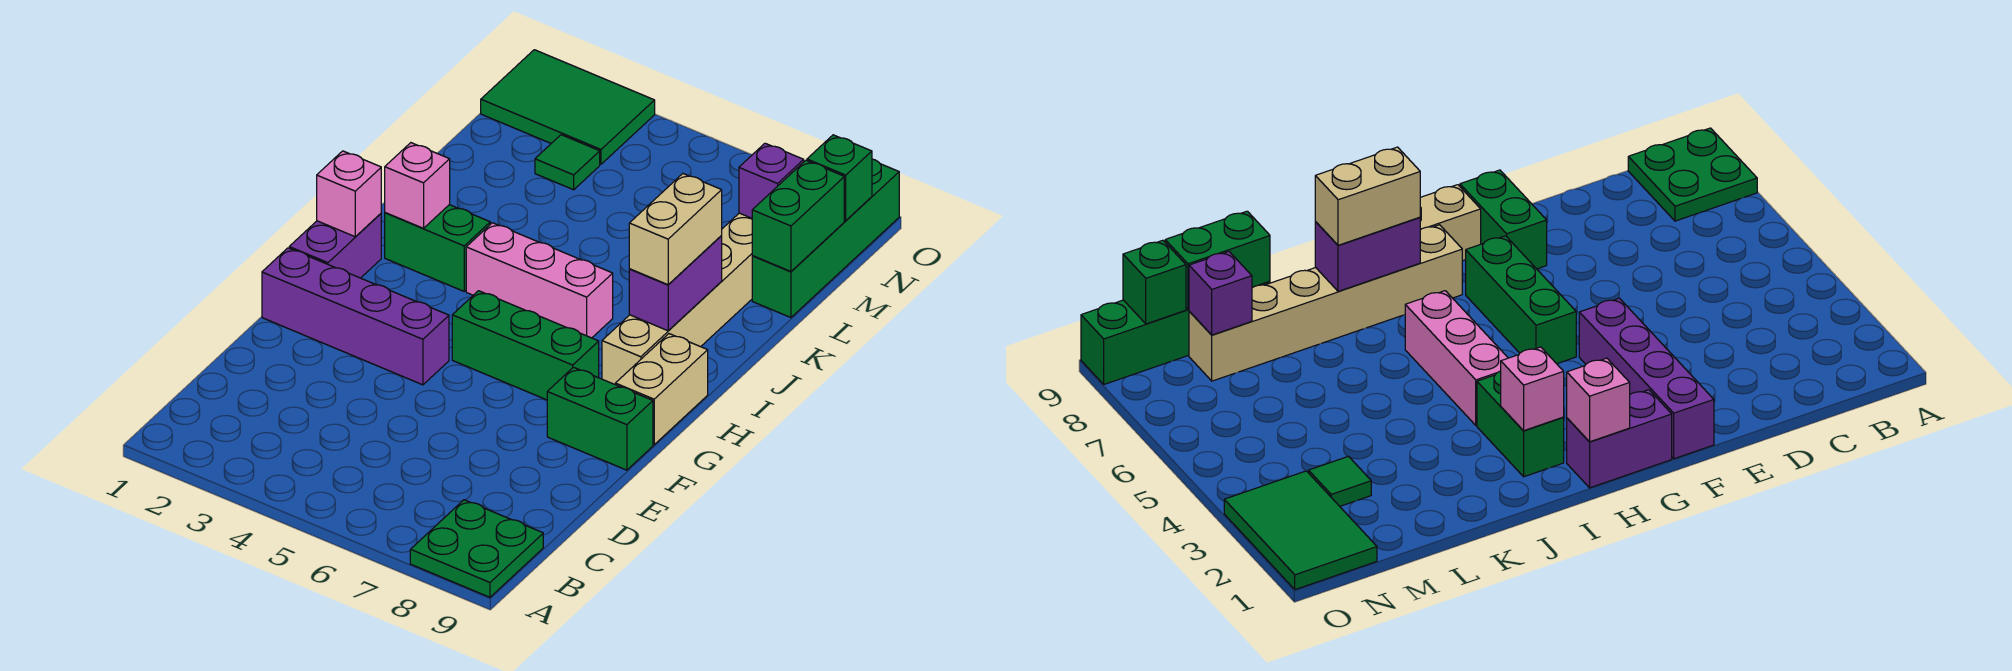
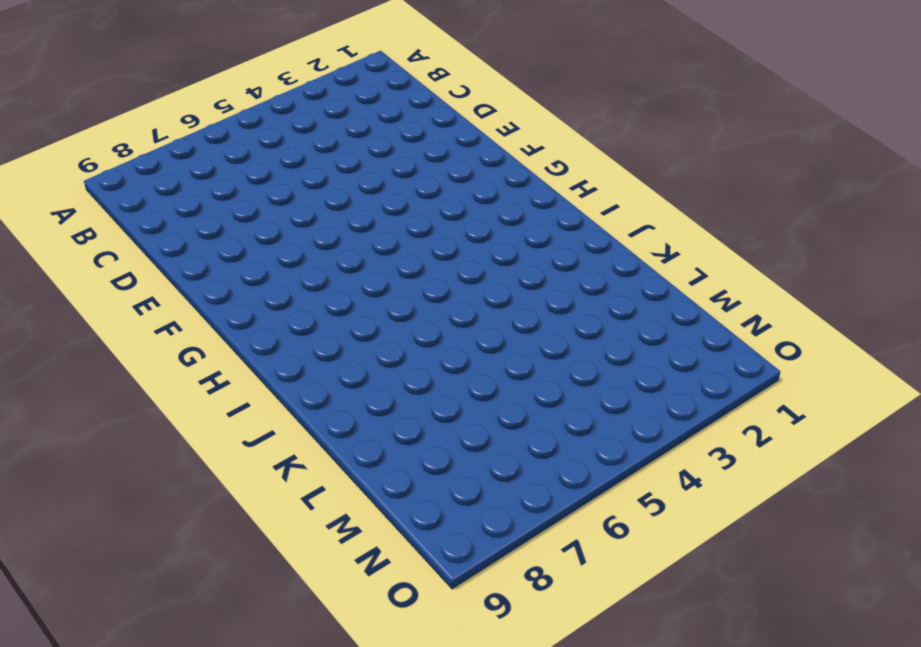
none -> green plate A8:B9 level 1
none -> purple brick F1:F4 level 1
none -> green brick F8:F9 level 1

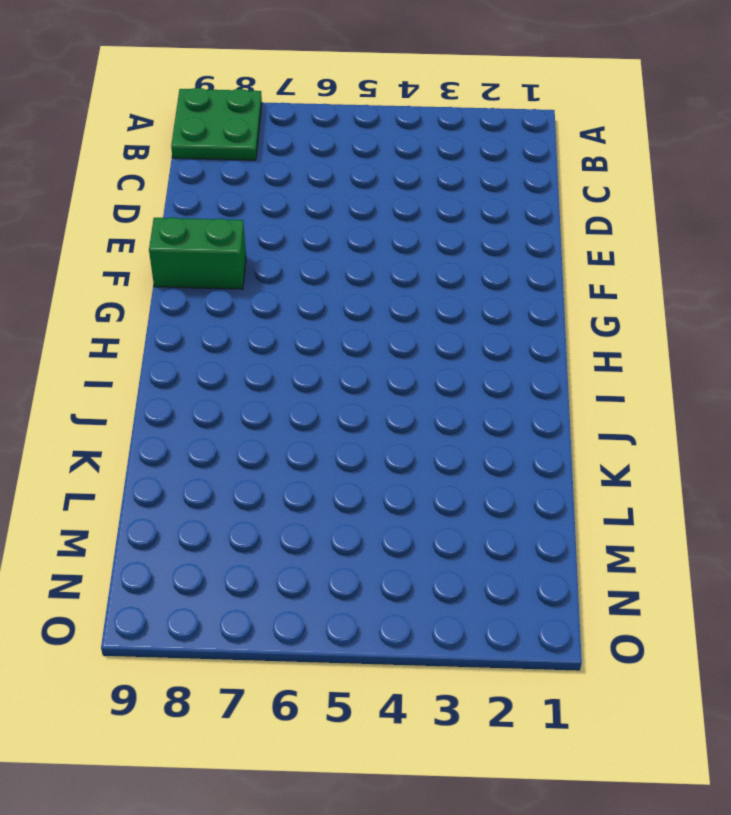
none -> purple brick F1:F4 level 1
none -> purple brick G1:H1 level 1
none -> green brick G5:G7 level 1

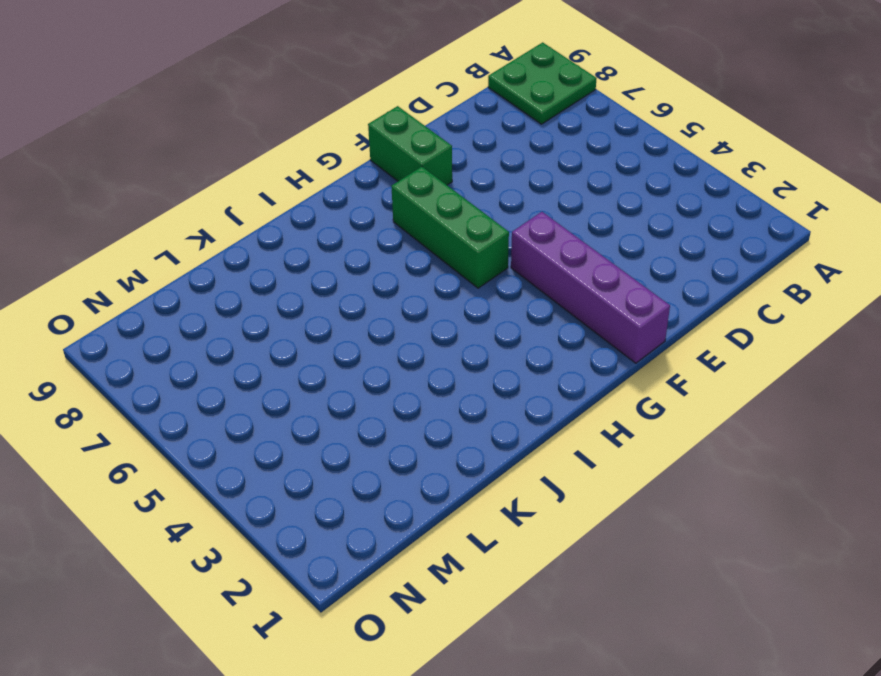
none -> purple brick G1:H1 level 1
none -> tan brick G9:H9 level 1
none -> tan brick H8:M8 level 1

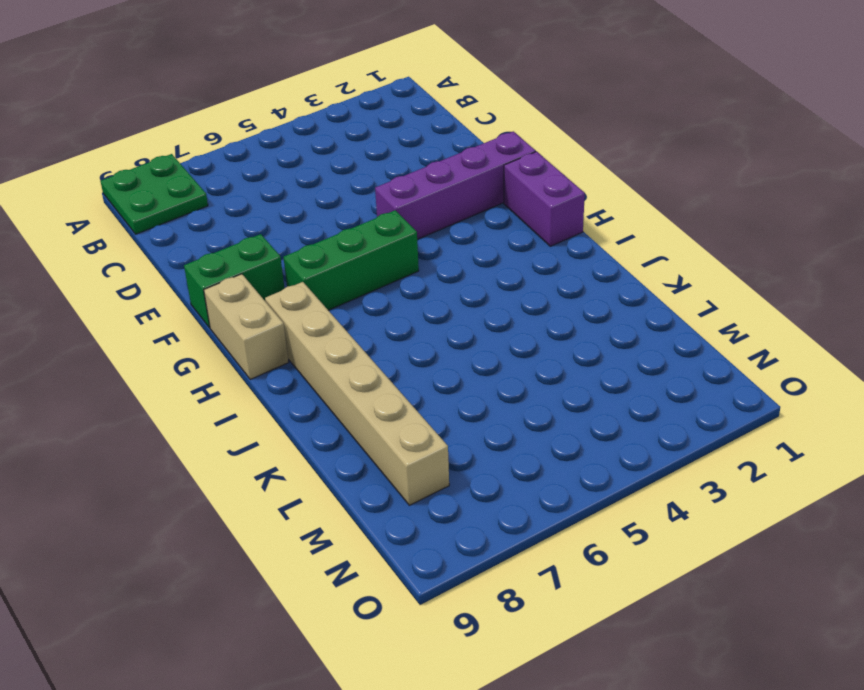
none -> green brick I2:I3 level 1
none -> pink brick I4:I6 level 1
none -> green brick L9:O9 level 1

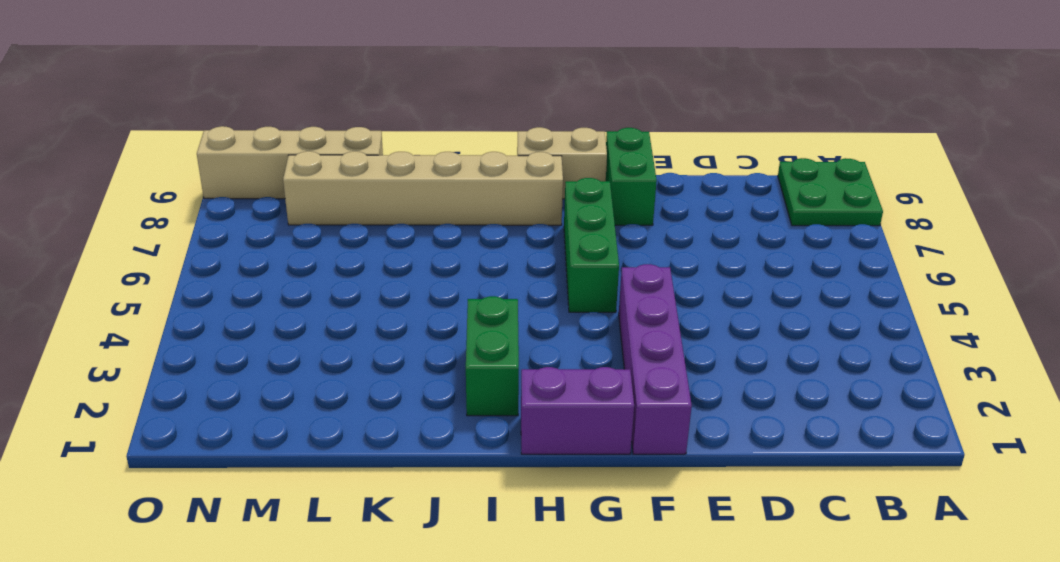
tan brick L9:O9 level 1 -> green brick L9:O9 level 1
none -> pink brick I4:I6 level 1
none -> green tile M3 level 1
none -> green tile N1:O3 level 1

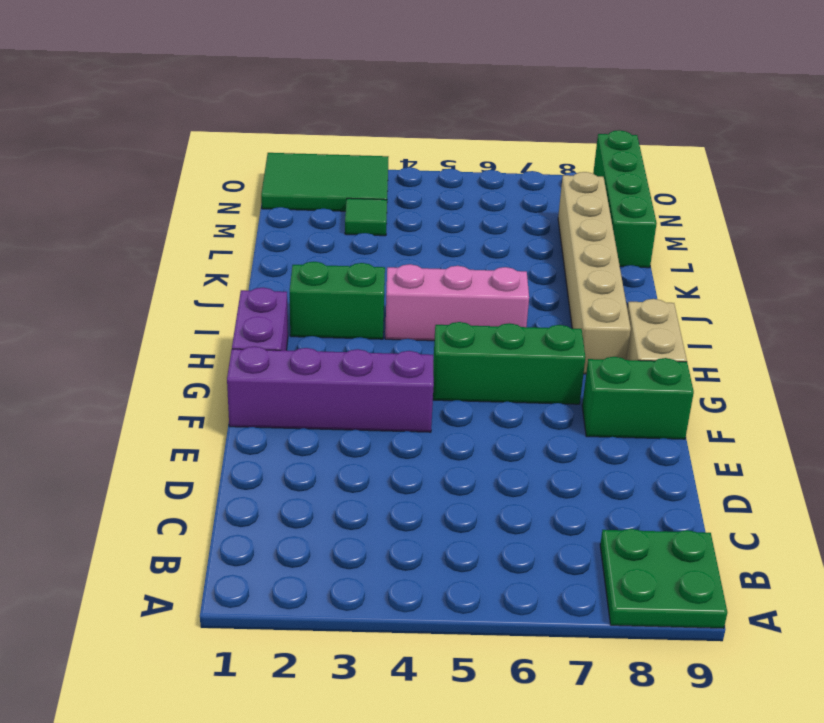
none -> pink brick H1 level 2
none -> pink brick I2 level 2
none -> purple brick I8:J8 level 2

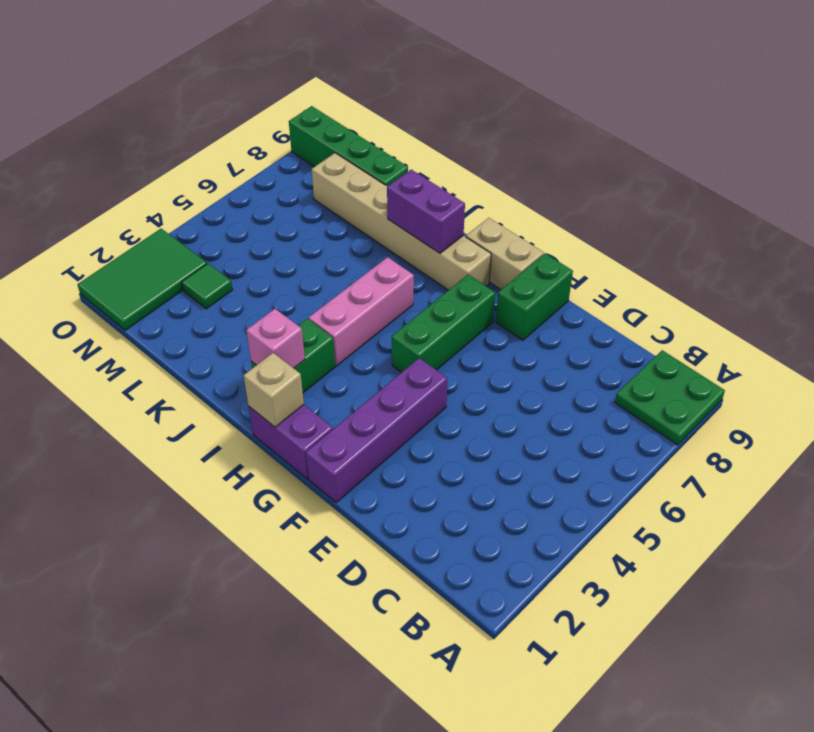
tan brick H1 level 2 -> pink brick H1 level 2
none -> green brick L9:M9 level 2
none -> purple brick M8 level 2
none -> green brick N9 level 2

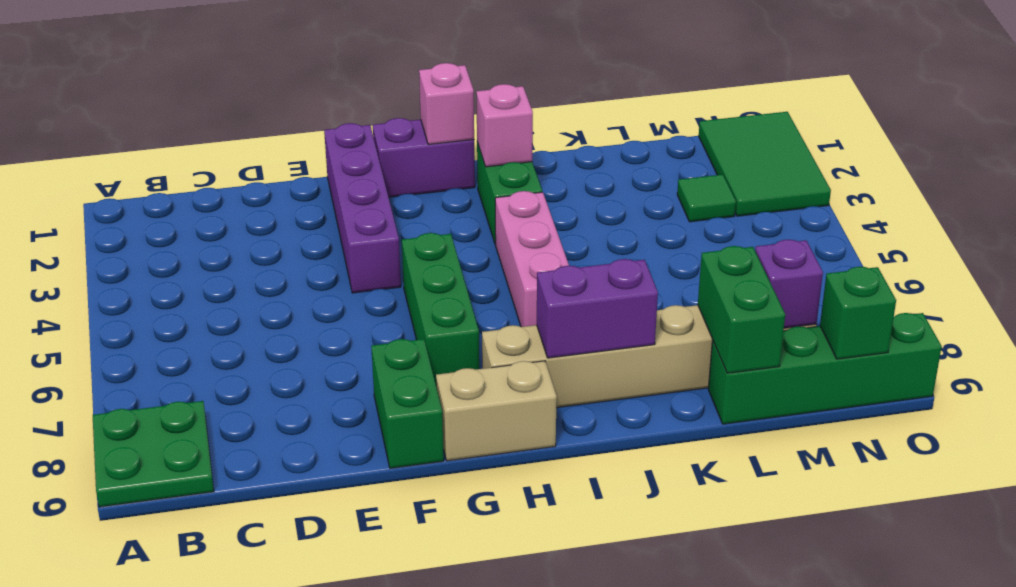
green brick L8:L9 level 2 -> green brick L9:M9 level 2
none -> tan brick I8:J8 level 3

